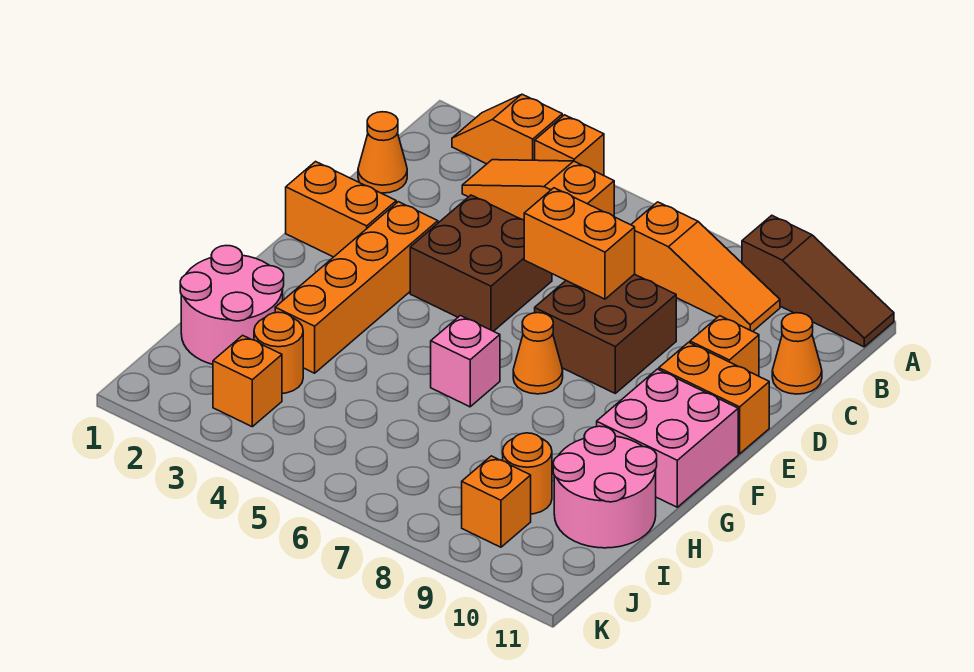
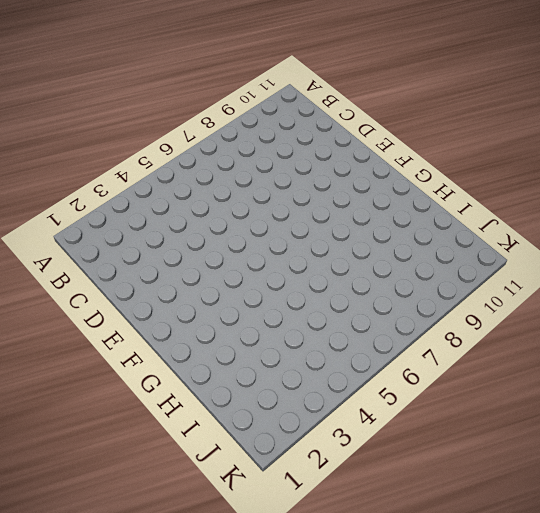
none -> orange slope A2:A3 level 1 top 3
none -> orange brick A4 level 1
none -> brown slope A9:A11 level 1 top 9

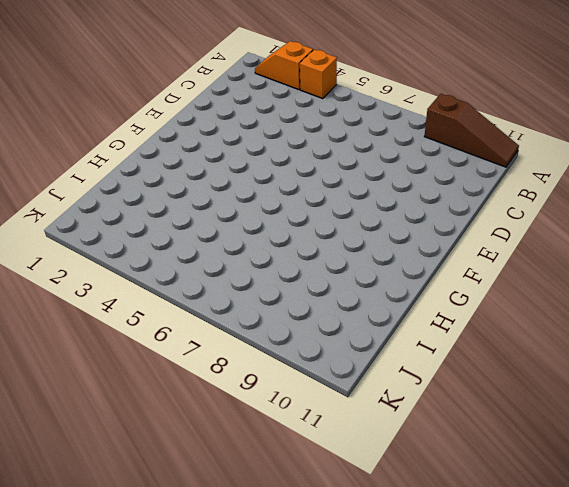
none -> orange slope B3:B5 level 1 top 5
none -> orange slope B7:B9 level 1 top 7
none -> orange cone C1 level 1

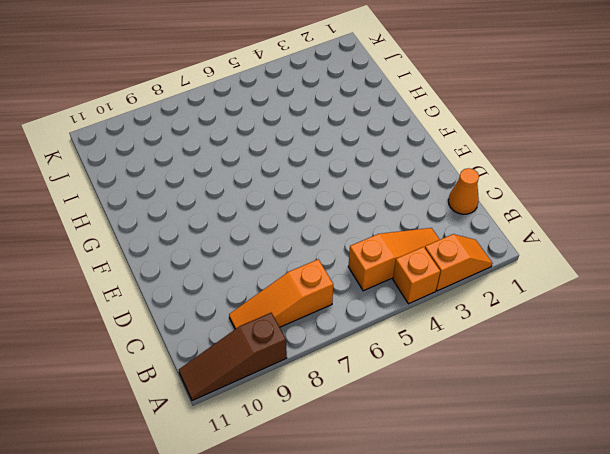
none -> orange cone C11 level 1
none -> brown brick D4:E5 level 1
none -> brown brick D7:E8 level 1

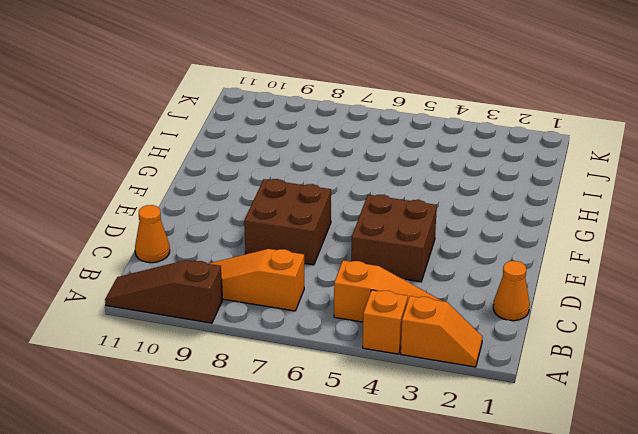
none -> orange brick D10 level 1
none -> orange brick E1:E2 level 1
none -> orange brick E3:H3 level 1

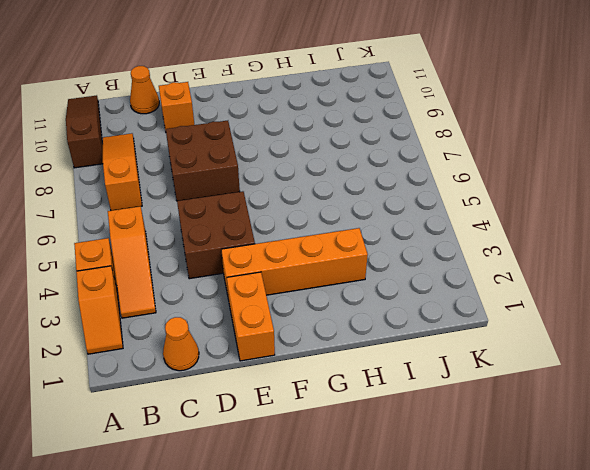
none -> orange brick E10:E11 level 1
none -> orange cone F7 level 1
none -> pink brick F10:G11 level 1

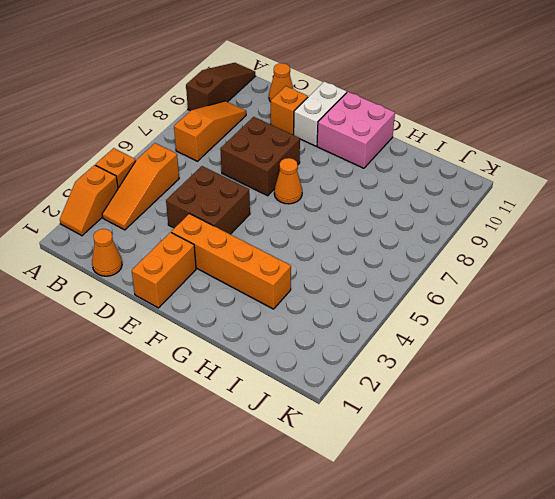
white brick E10:E11 level 1 -> orange brick E10:E11 level 1
none -> pink brick G6 level 1
none -> pink round brick H1:I2 level 1
none -> pink round brick H10:I11 level 1

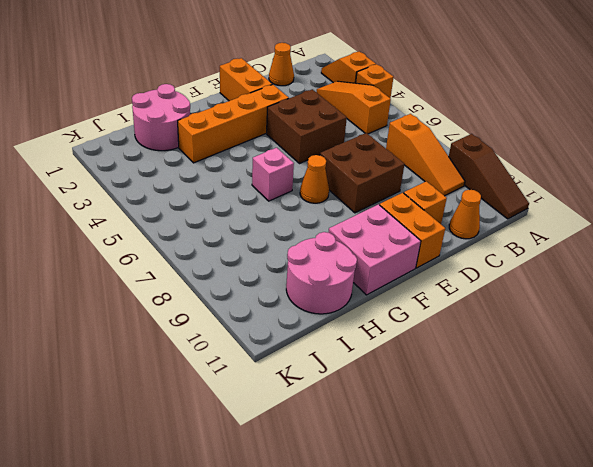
none -> orange round brick I3 level 1
none -> orange round brick I9 level 1
none -> orange brick J3 level 1

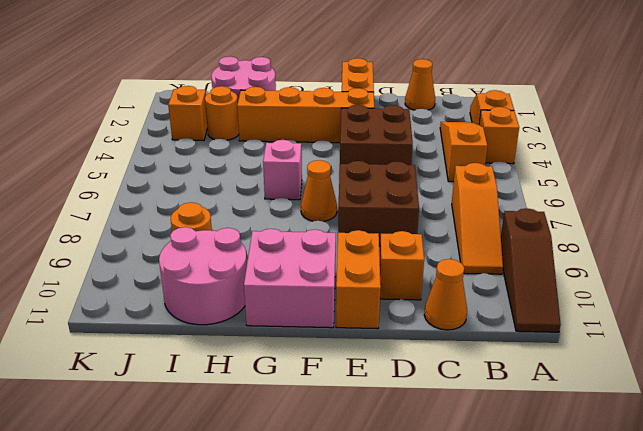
none -> orange brick J9 level 1
none -> orange brick D6:D7 level 2

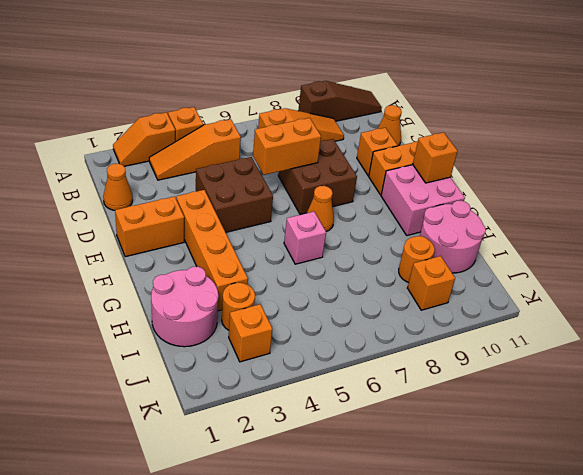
orange brick F11 level 2 -> none

